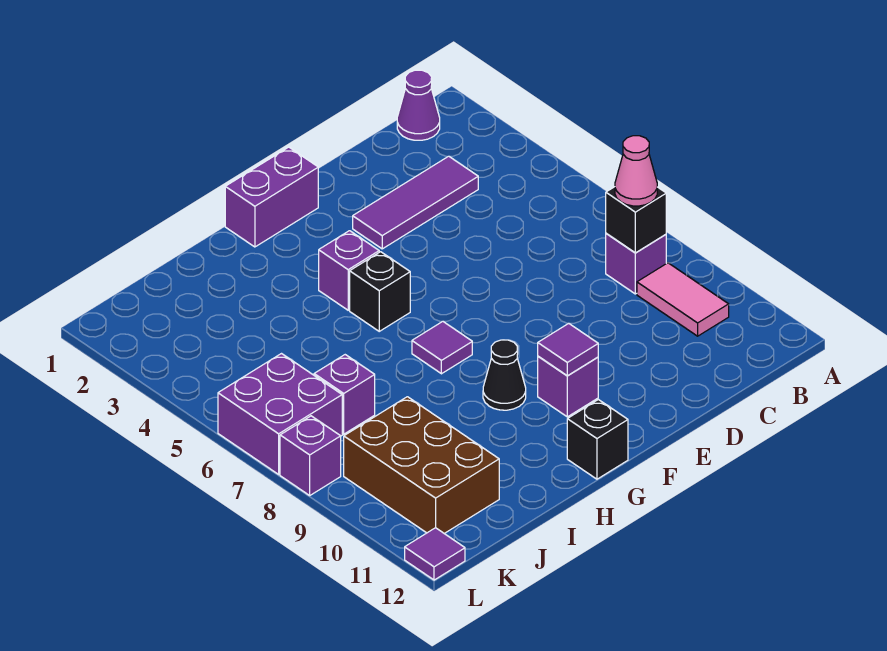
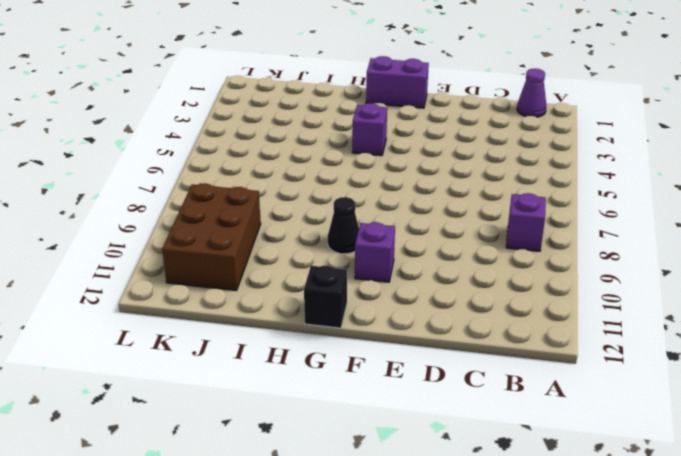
none -> pink tile B9:B10 level 1
none -> purple tile C3:E3 level 1
none -> black brick G5 level 1

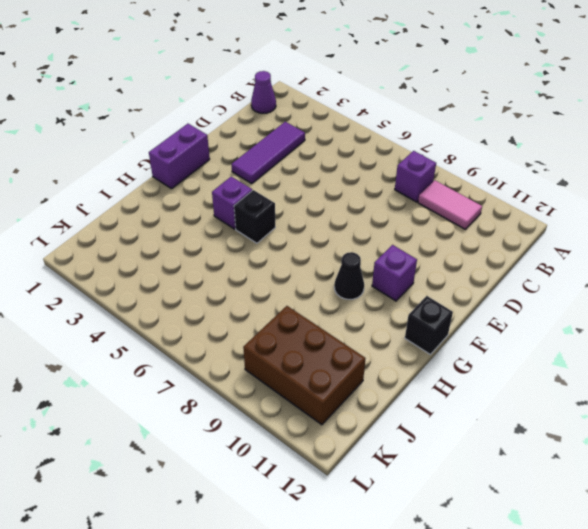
none -> purple tile G7 level 1
none -> purple brick J7 level 1
none -> purple brick K6:L7 level 1

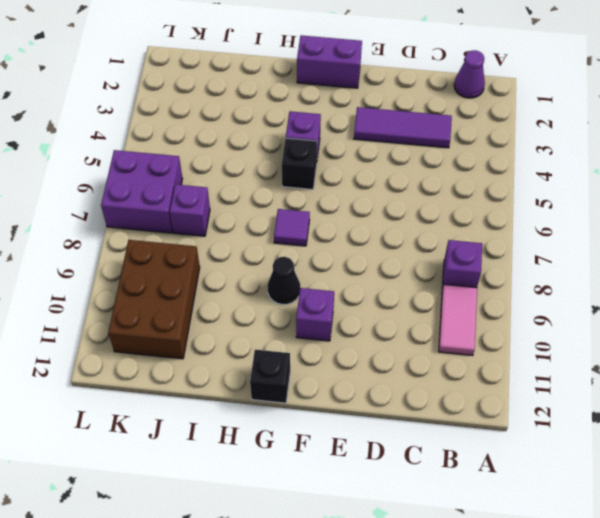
none -> purple brick L8 level 1
none -> purple tile L12 level 1
none -> black brick B8 level 2

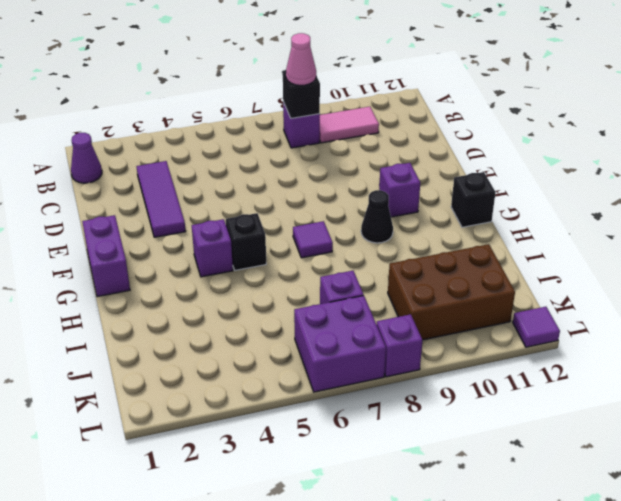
none -> purple tile F10 level 2

